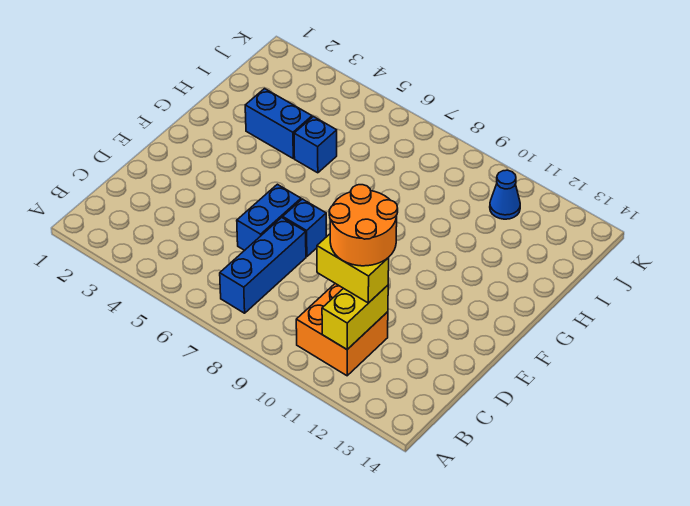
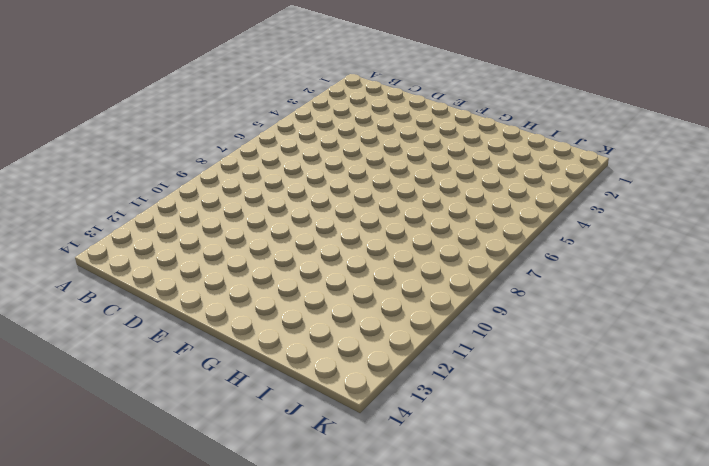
none -> blue brick B7:D7 level 1
none -> orange brick B10:C11 level 1

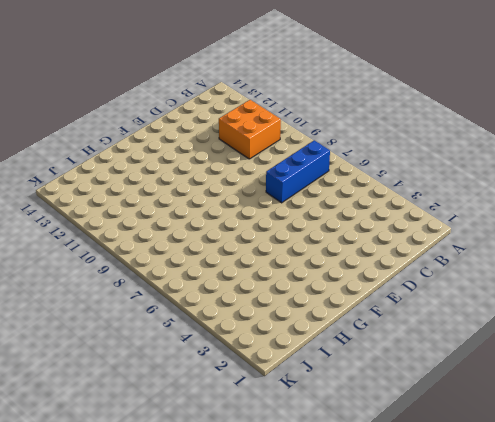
none -> blue brick D6:E6 level 1
none -> blue brick E7 level 1

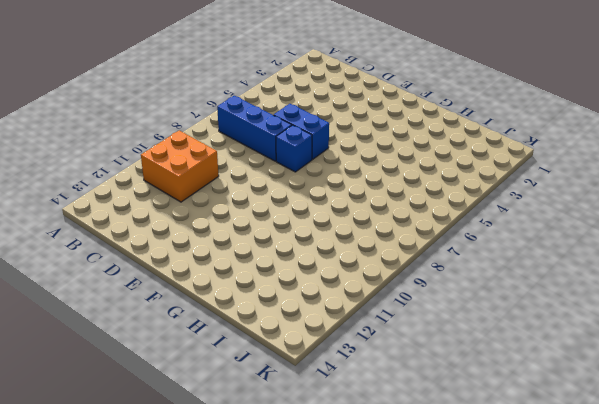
none -> blue brick H3:H4 level 1
none -> blue brick H5 level 1

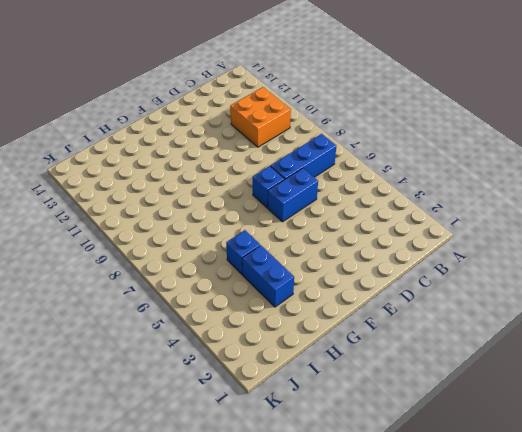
none -> blue cone J11 level 1
none -> yellow brick B11:C11 level 2

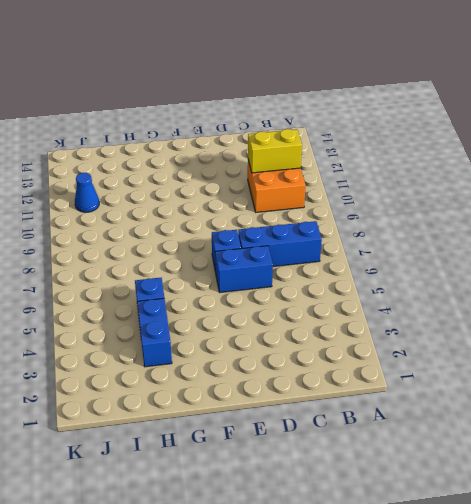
none -> yellow brick C10:C11 level 3
none -> orange round brick C10:D11 level 4

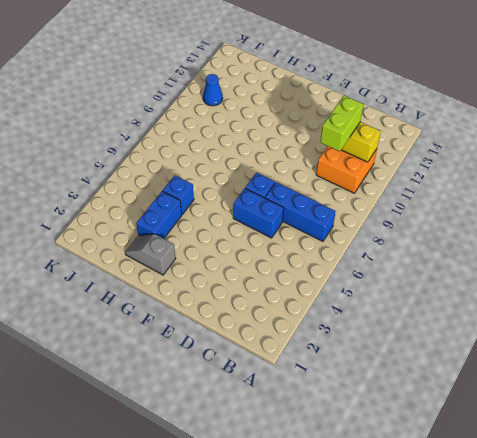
lime brick C10:C11 level 3 -> yellow brick C10:C11 level 3
grey slope G2:H2 level 1 top G -> none
none -> orange round brick C10:D11 level 4

